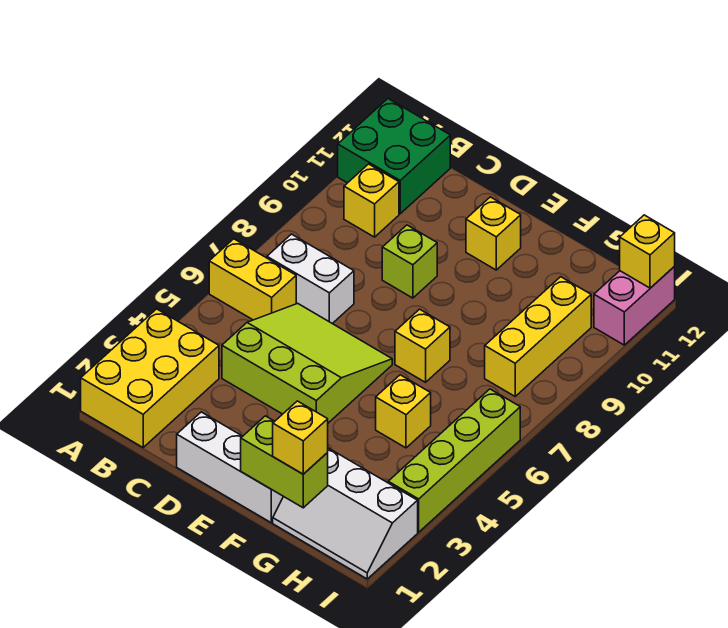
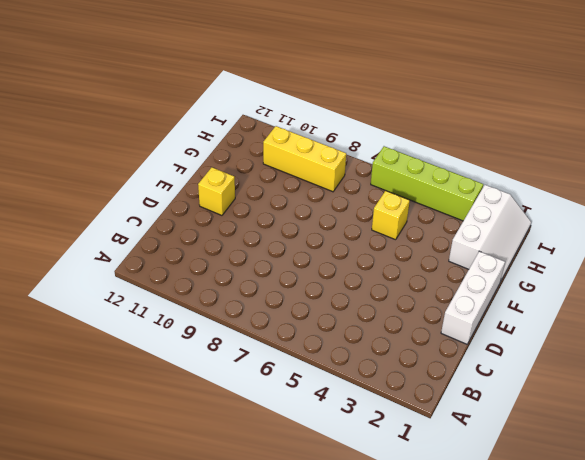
none -> yellow brick A1:B3 level 1
none -> yellow brick A6:B6 level 1
none -> green brick A11:B12 level 1

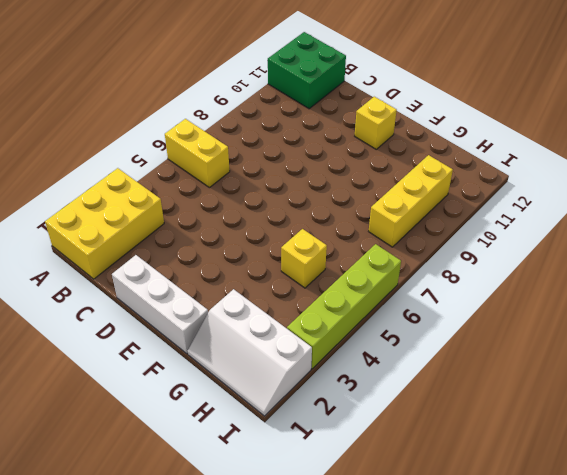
none -> white brick B7:C7 level 1
none -> yellow brick B10 level 1
none -> lime slope C4:E6 level 1 top 4

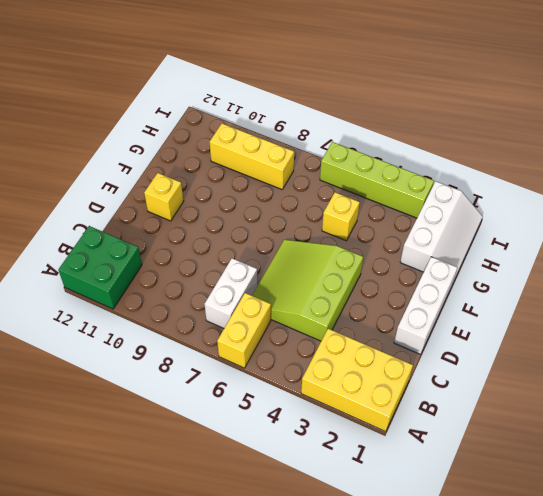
none -> yellow brick B10 level 1
none -> lime brick D9 level 1
none -> yellow brick F7 level 1

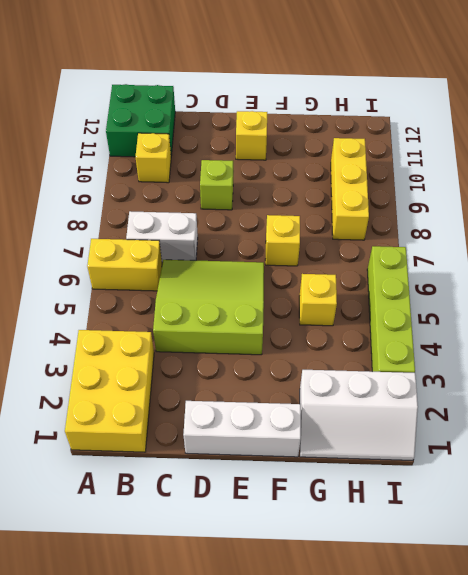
none -> pink brick I11:I12 level 1
none -> lime brick F1:G1 level 2
none -> yellow brick I12 level 2

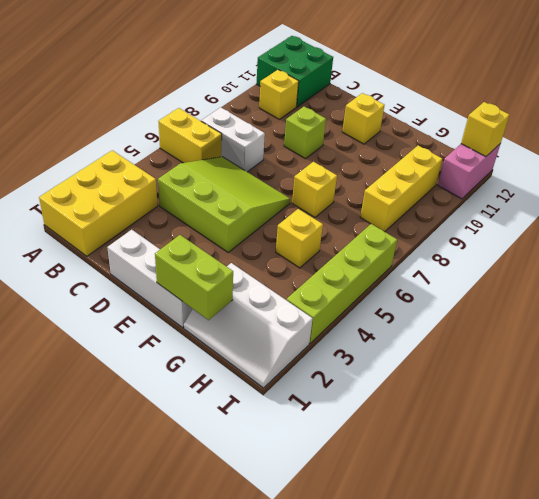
none -> yellow brick G1 level 3

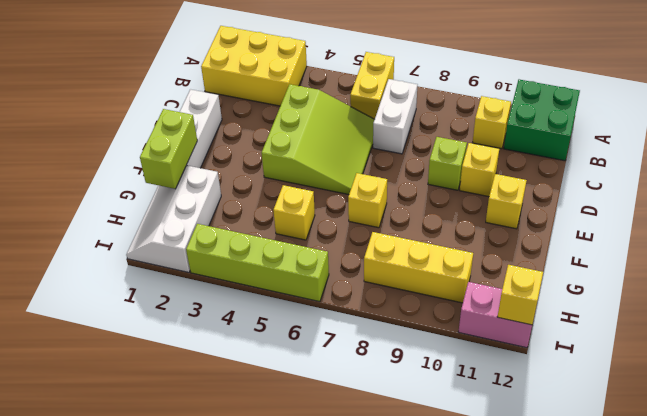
yellow brick D10 level 1 -> yellow brick G1 level 3

